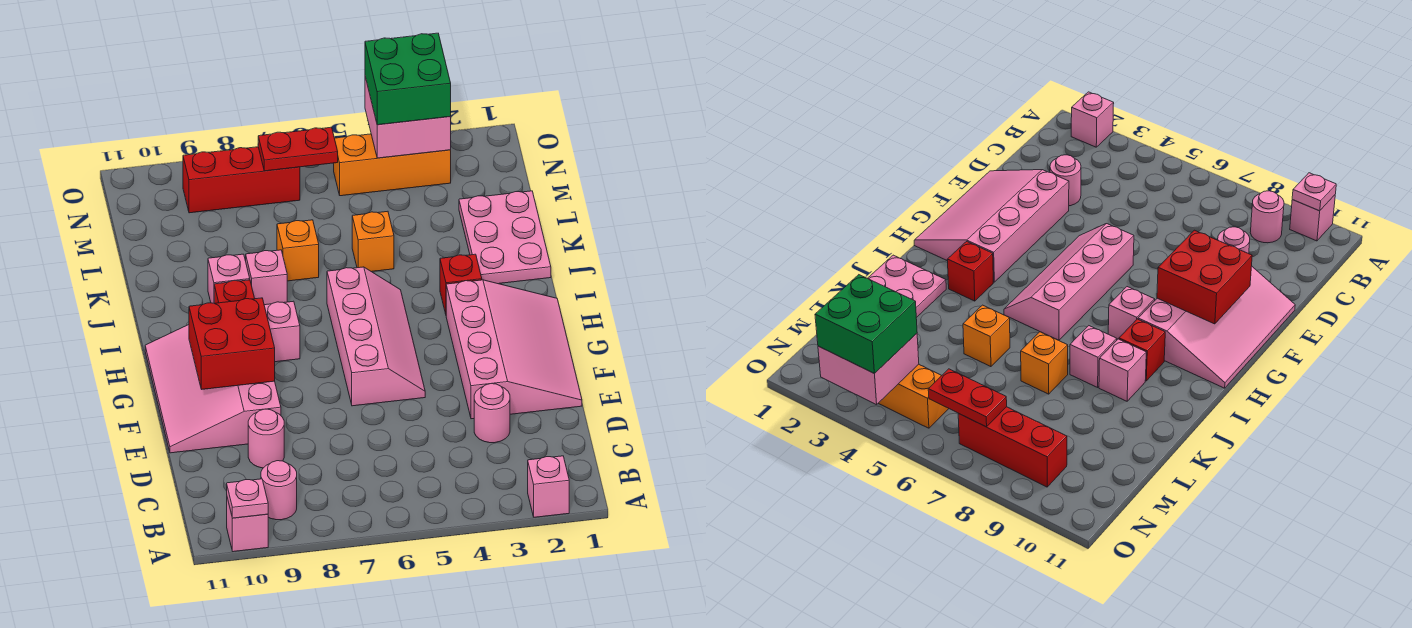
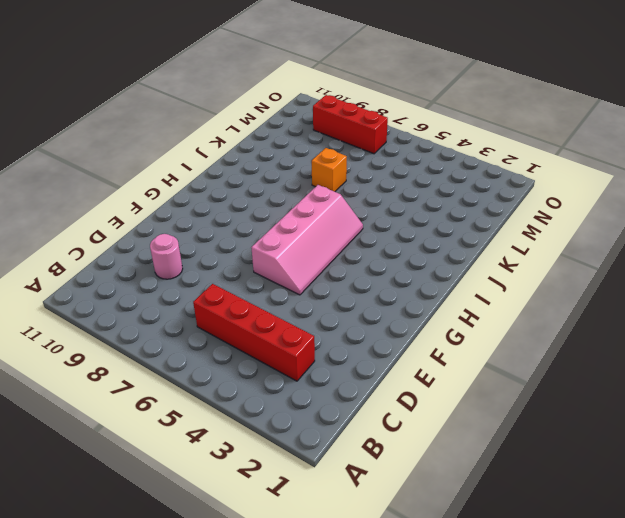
red brick C3:C6 level 1 -> none
none -> pink brick A2 level 1
none -> pink brick A10 level 1
none -> pink round brick B9 level 1

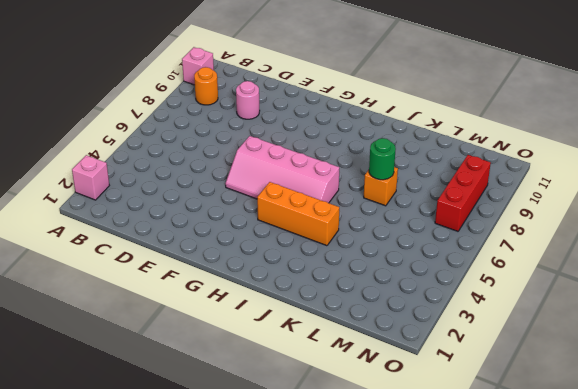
orange round brick B9 level 1 -> pink round brick B9 level 1
orange brick H4:J4 level 1 -> orange brick N3:N5 level 1
green round brick K7 level 2 -> none
none -> pink round brick D3 level 1
none -> pink slope E1:H3 level 1 top 3
none -> pink slope E9:H11 level 1 top 9

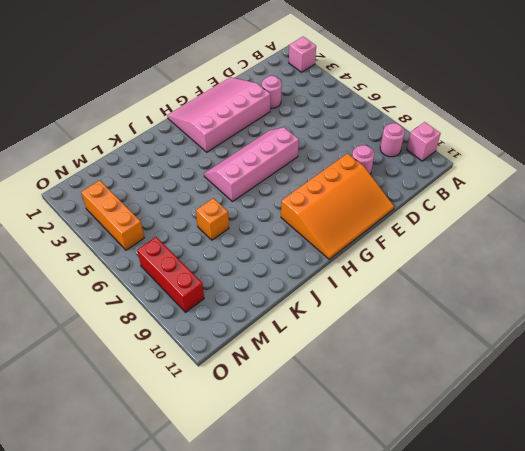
orange slope E9:H11 level 1 top 9 -> pink slope E9:H11 level 1 top 9
none -> pink brick H8 level 1
none -> red brick I3 level 1
none -> red brick I9 level 1

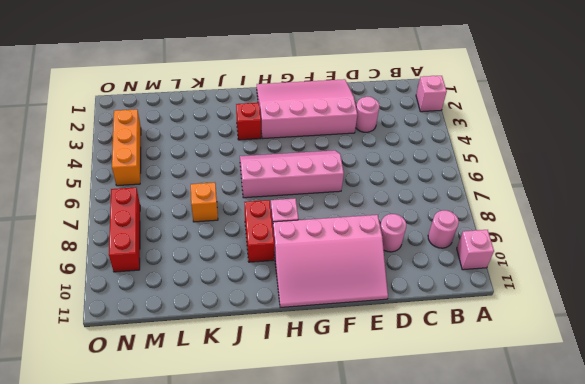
red brick I8:I9 level 1 -> red brick I9 level 1
none -> pink plate J1:L2 level 1
none -> pink brick J8 level 1
none -> pink brick J9 level 1

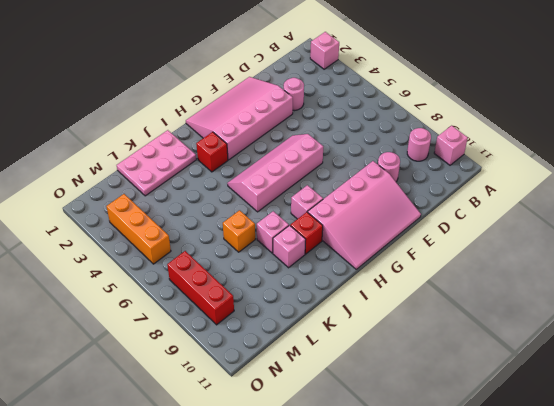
none -> orange brick K5 level 1
none -> pink plate A10 level 2
none -> red brick F9:G10 level 2

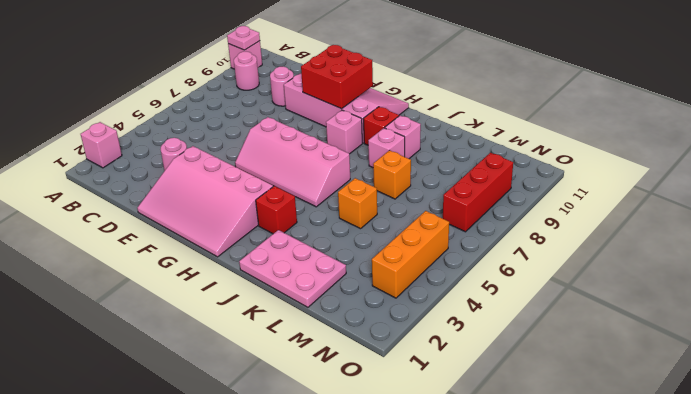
none -> pink brick N3:O4 level 2
none -> red plate N6:N7 level 2
none -> green brick N3:O4 level 3

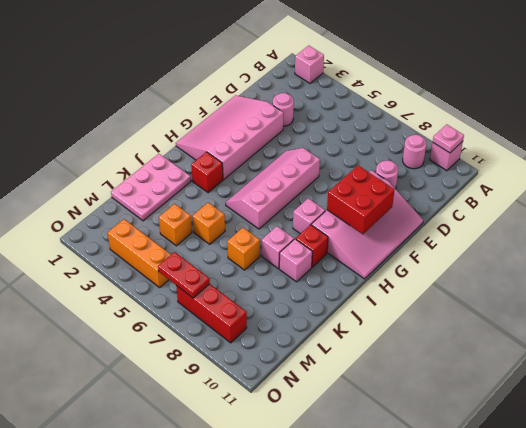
orange brick L4 level 1 -> none
none -> pink brick N3:O4 level 2
none -> green brick N3:O4 level 3

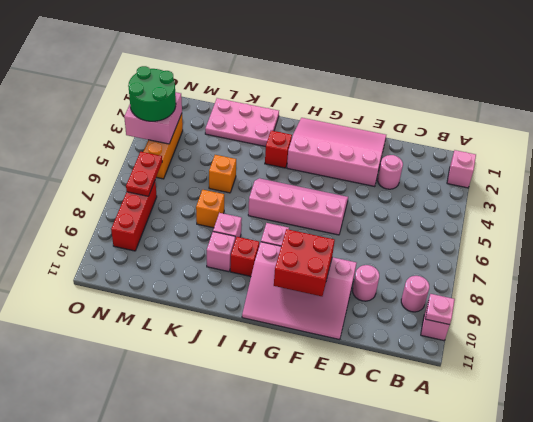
green round brick N3:O4 level 3 -> green brick N3:O4 level 3

